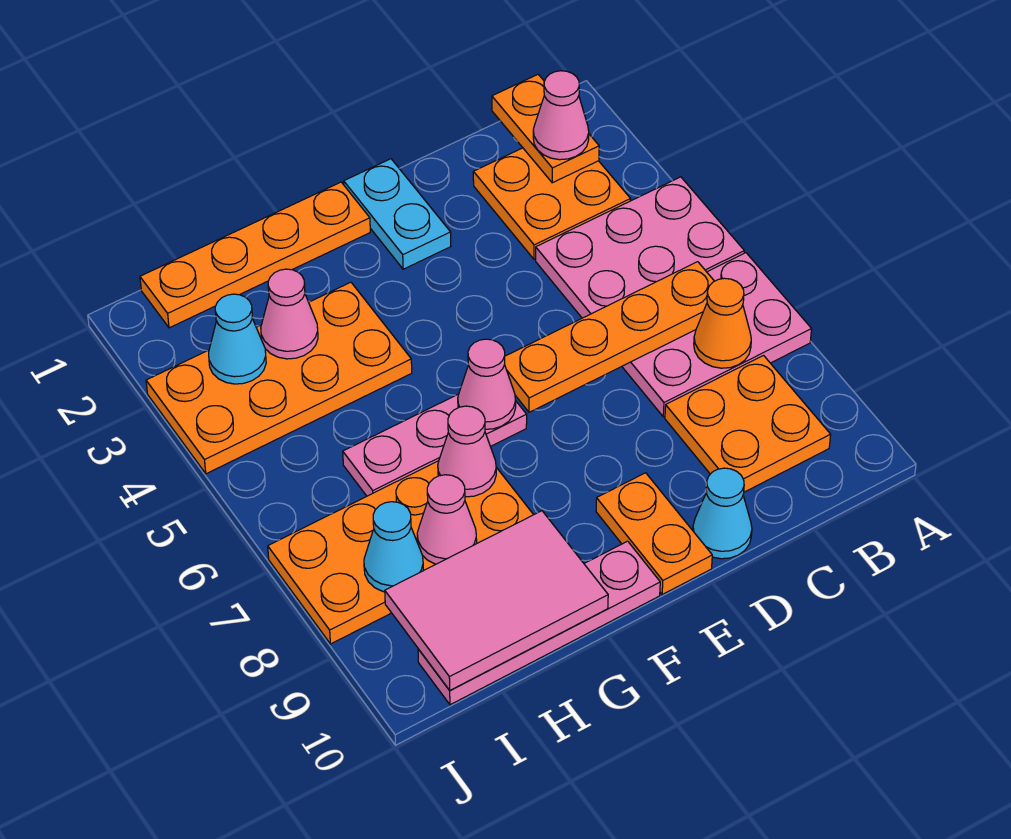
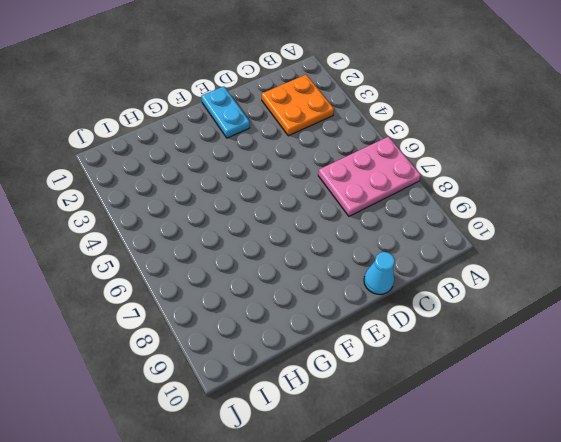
none -> pink plate A4:C5 level 1
none -> orange plate B8:C9 level 1
none -> orange plate E9:E10 level 1

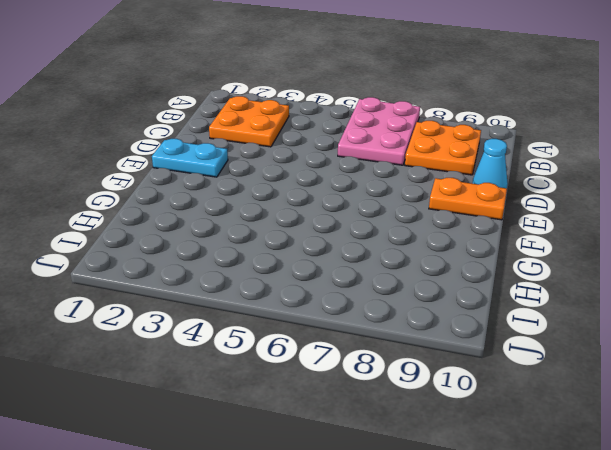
none -> pink plate A4:C5 level 1
none -> orange plate F1:I1 level 1
none -> pink plate F6:H6 level 1

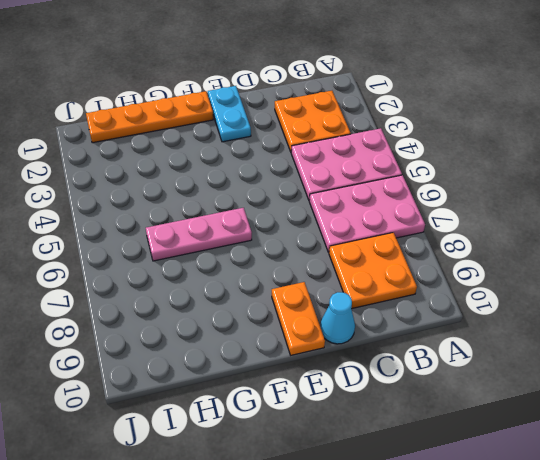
none -> pink plate F10:I10 level 1
none -> orange plate G3:J4 level 1
none -> orange plate G7:J8 level 1

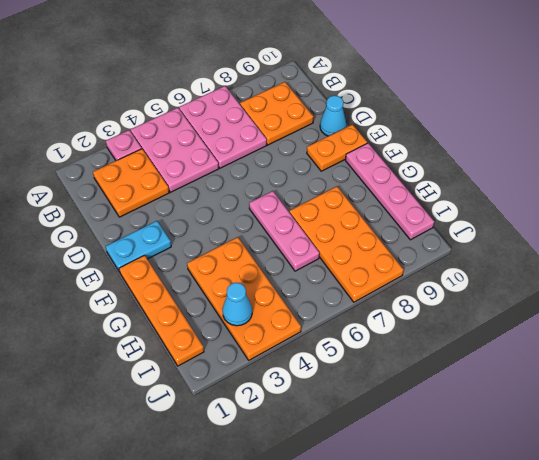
pink plate A3 level 1 -> none
none -> orange plate B1:B2 level 2
none -> orange plate B6:E6 level 2
none -> orange cone B7 level 2

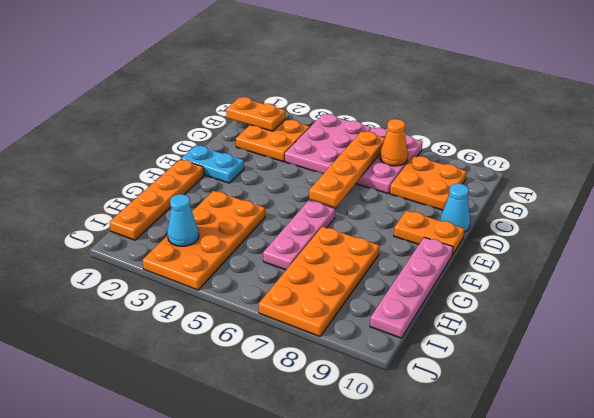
none -> pink cone F6 level 2
none -> pink cone G7 level 2
none -> pink tile G9:I10 level 2

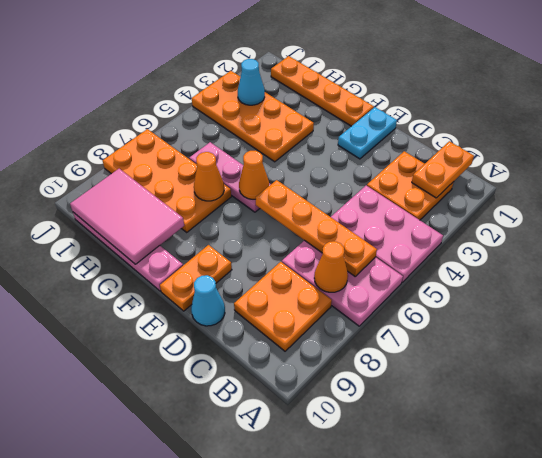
orange cone F6 level 2 -> pink cone F6 level 2
orange cone G7 level 2 -> pink cone G7 level 2
none -> pink cone H3 level 2
none -> pink cone H8 level 2
none -> cyan cone I8 level 2

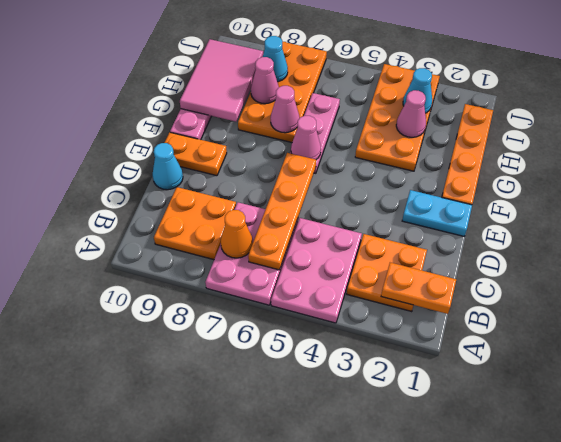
none -> pink cone B2 level 3

